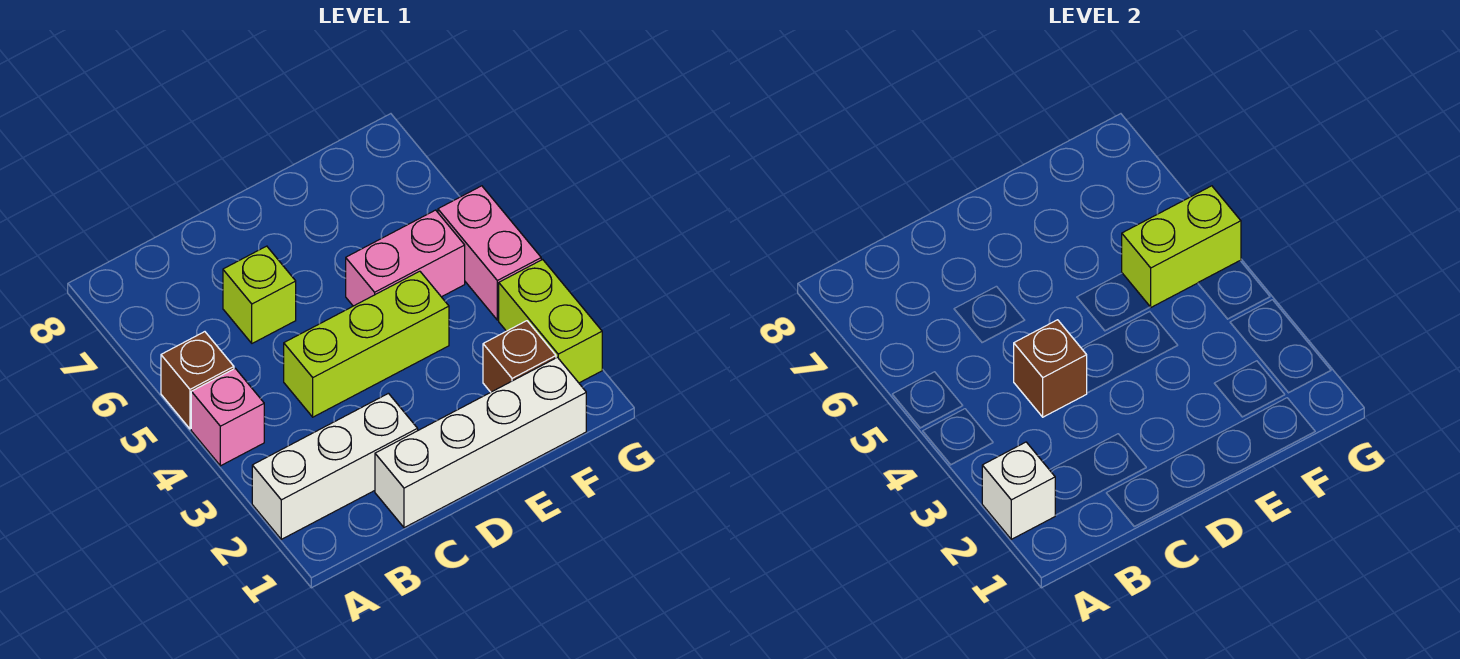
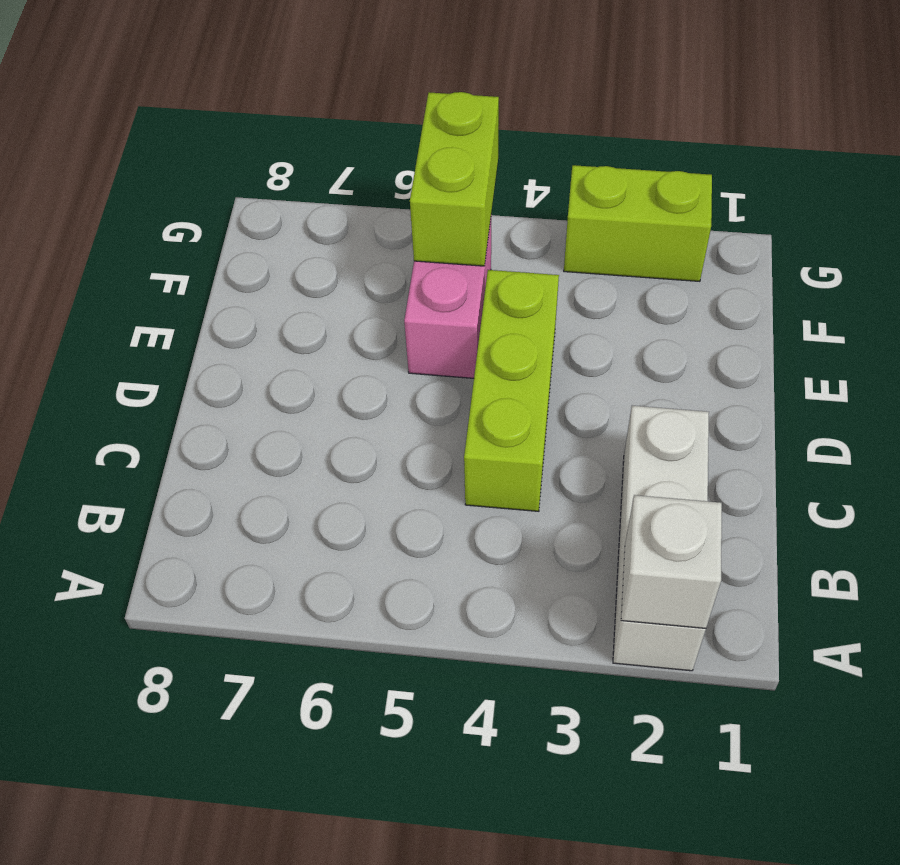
none -> pink brick A4 level 1
none -> brown brick A5 level 1
none -> white brick C1:F1 level 1

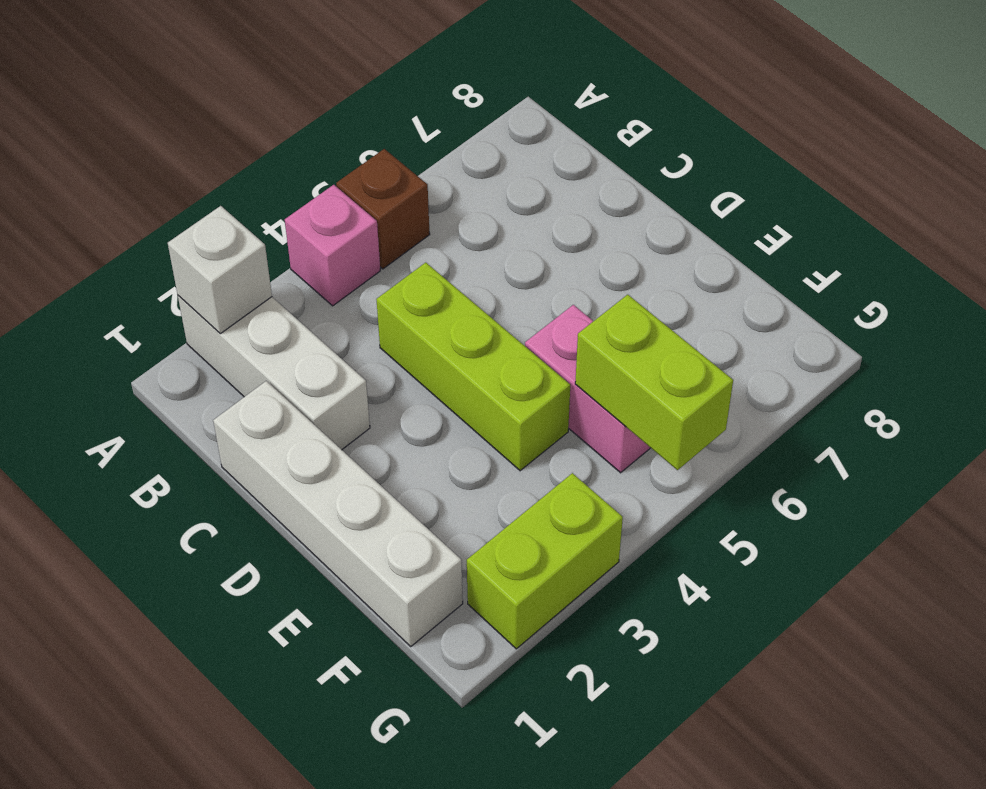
none -> lime brick C6 level 1
none -> brown brick F2 level 1
none -> pink brick G4:G5 level 1

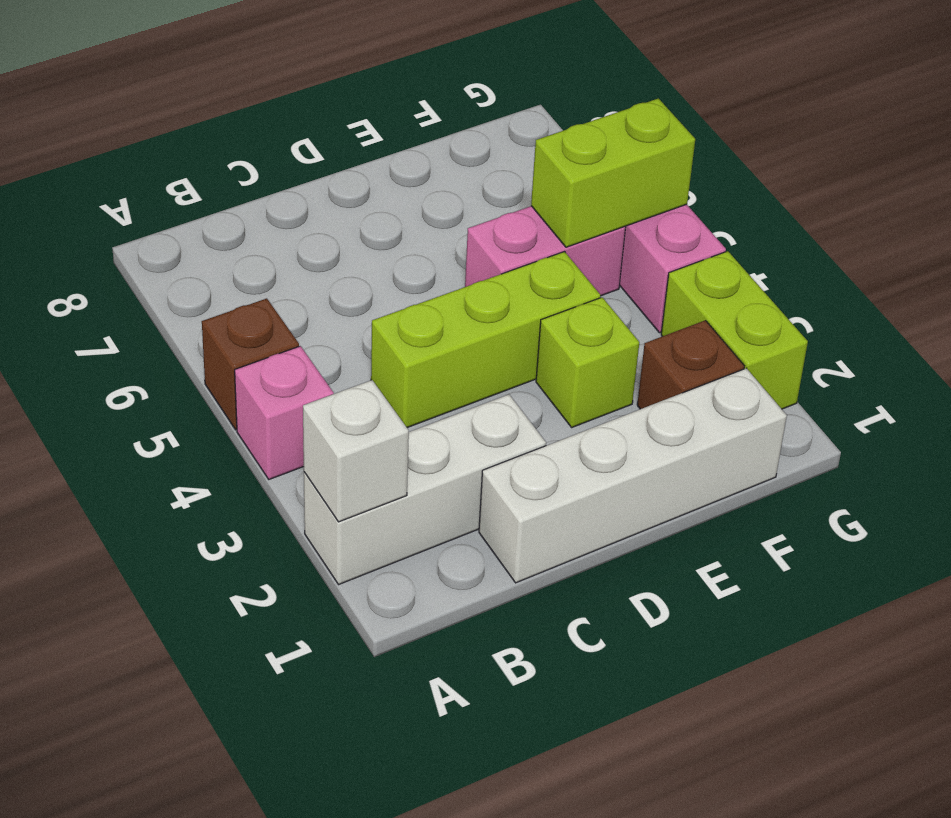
lime brick E3 level 1 -> lime brick C6 level 1
none -> brown brick C4 level 2

